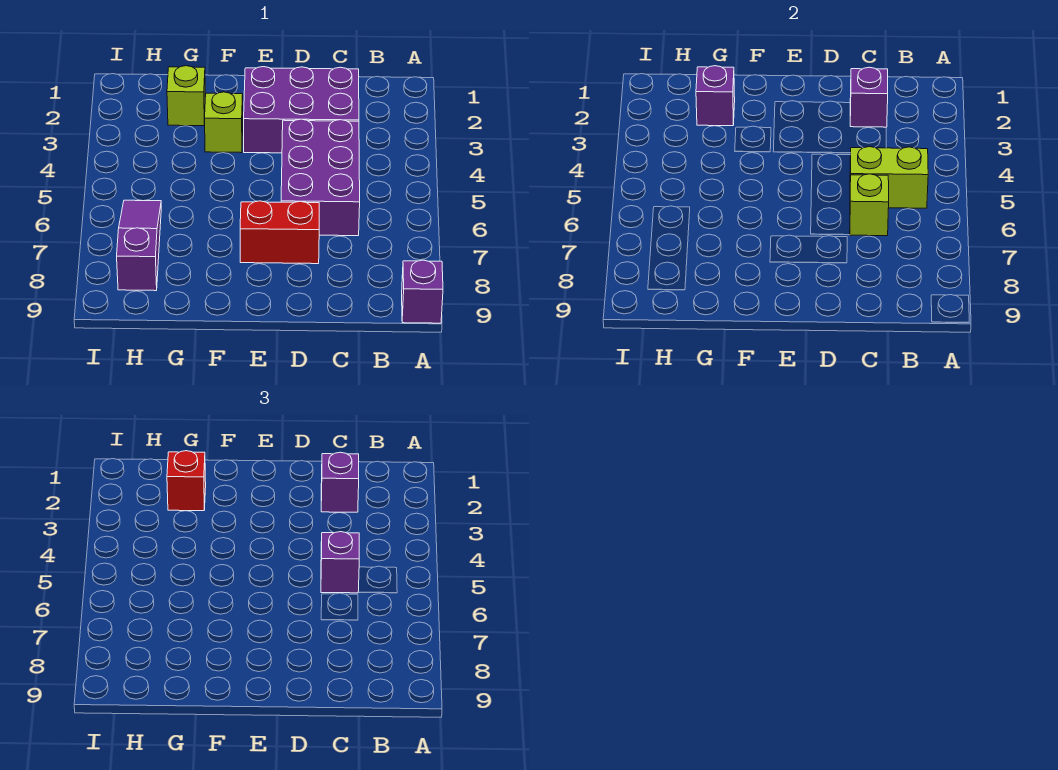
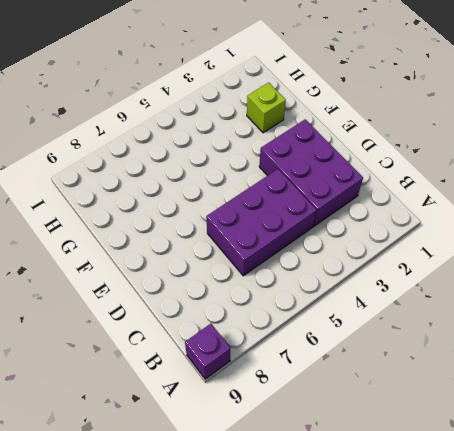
none -> red brick D7:E7 level 1
none -> lime brick F3 level 1
none -> purple slope H6:H8 level 1 top 8

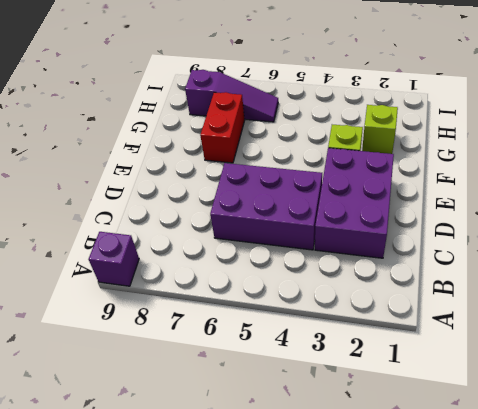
red brick F7:G7 level 1 -> red brick D7:E7 level 1
none -> lime brick B5:C5 level 2
none -> purple brick C2 level 2
none -> lime brick C6 level 2

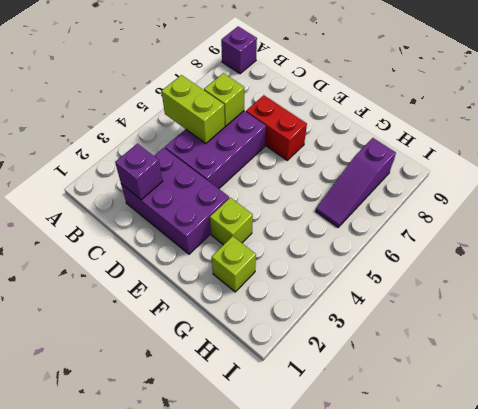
none -> purple brick G2 level 2
none -> purple brick C2 level 3
none -> purple brick C5 level 3

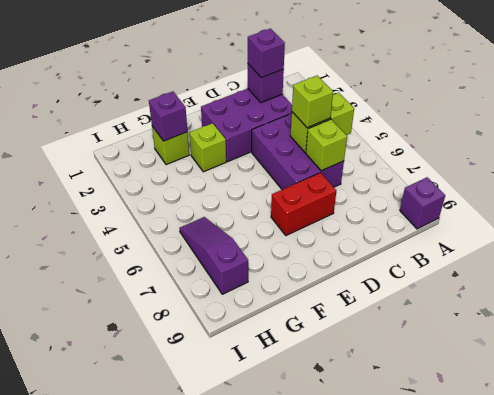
lime brick C5 level 3 -> purple brick C5 level 3
none -> red brick G2 level 3

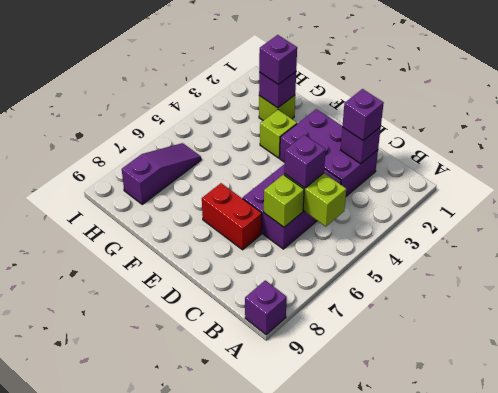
purple brick G2 level 3 -> red brick G2 level 3

